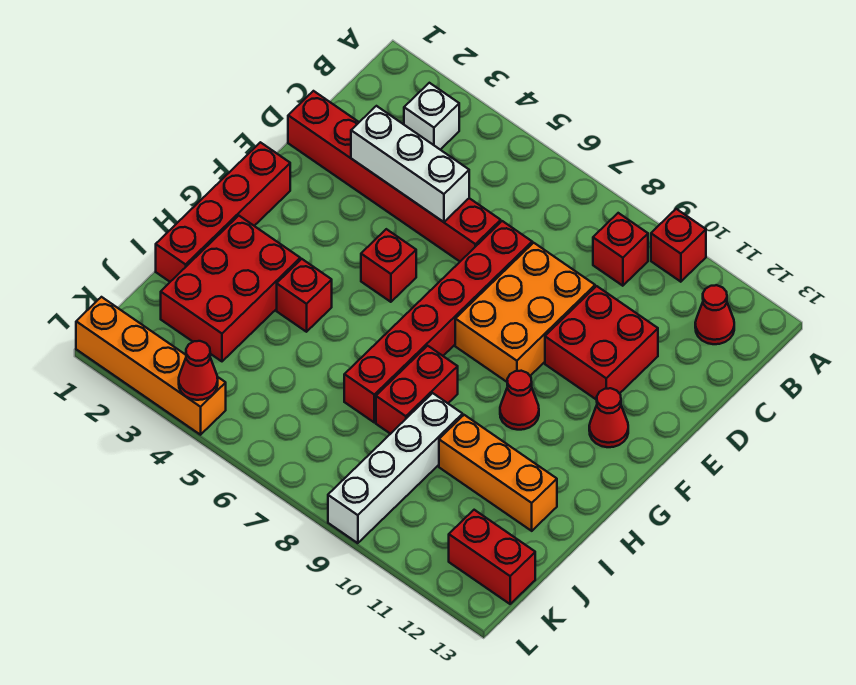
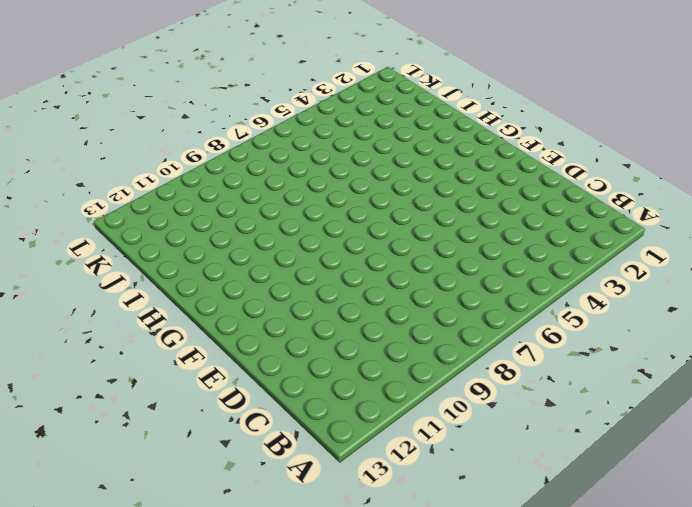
none -> red brick A10 level 1
none -> white brick B3 level 1
none -> red brick B9 level 1

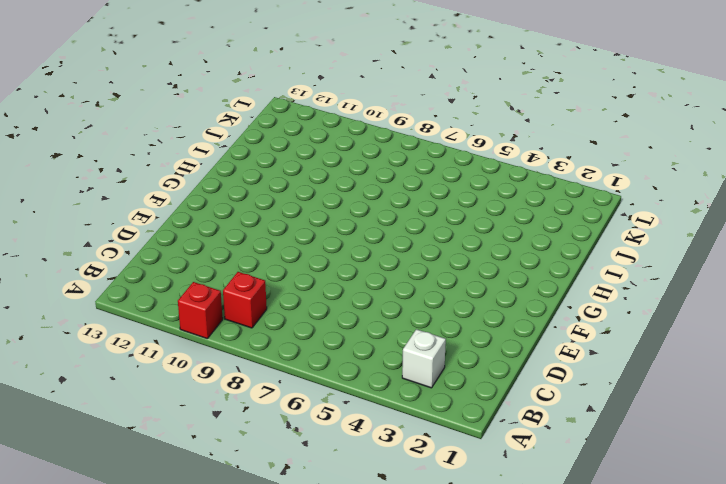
none -> red cone B12 level 1
none -> red brick D1:D6 level 1
none -> red brick D7:I7 level 1

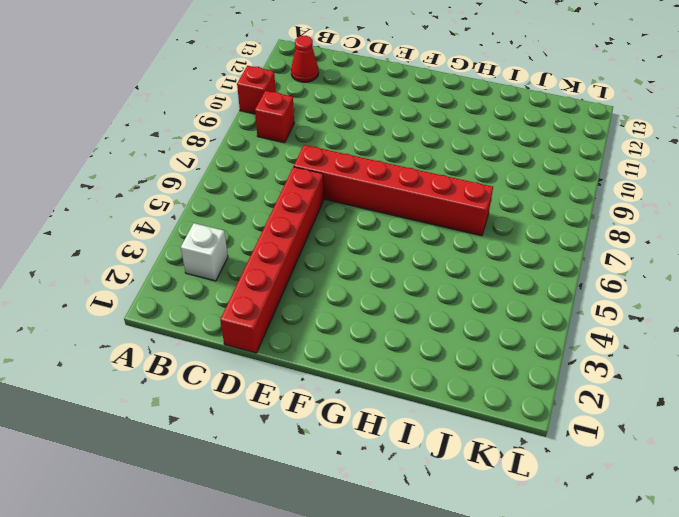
none -> orange brick D8:F9 level 1
none -> red brick D10:E11 level 1
none -> red brick F1:I1 level 1

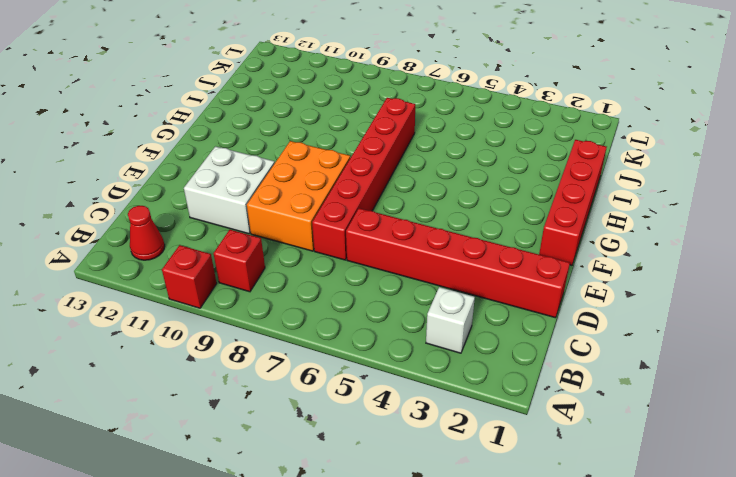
white brick D10:E11 level 1 -> red brick D10:E11 level 1
none -> red brick F5 level 1
none -> red cone F12 level 1
none -> red cone G10 level 1

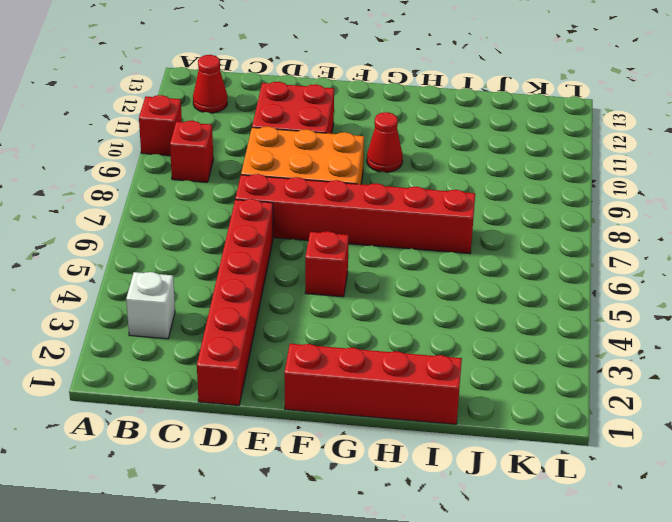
none -> red cone F12 level 1
none -> red brick H2:J3 level 1
none -> red brick H4 level 1

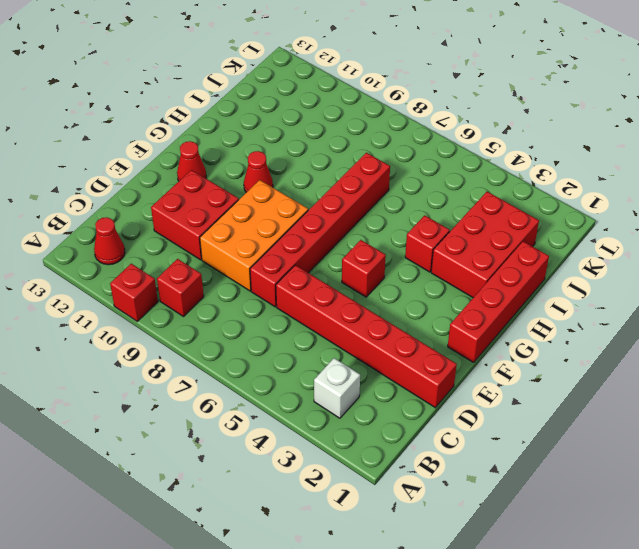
none -> red brick H8:I8 level 1
none -> white brick I9:L9 level 1
none -> orange brick I10:I12 level 1

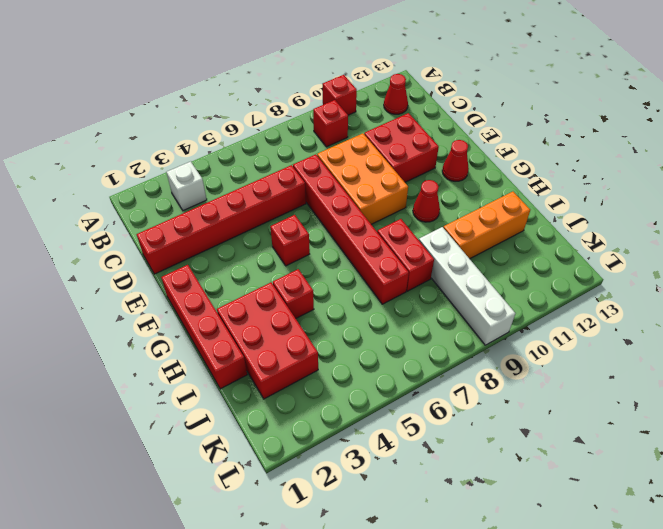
none -> red brick K12:K13 level 1
none -> orange brick L1:L4 level 1
none -> white brick D3:D5 level 2

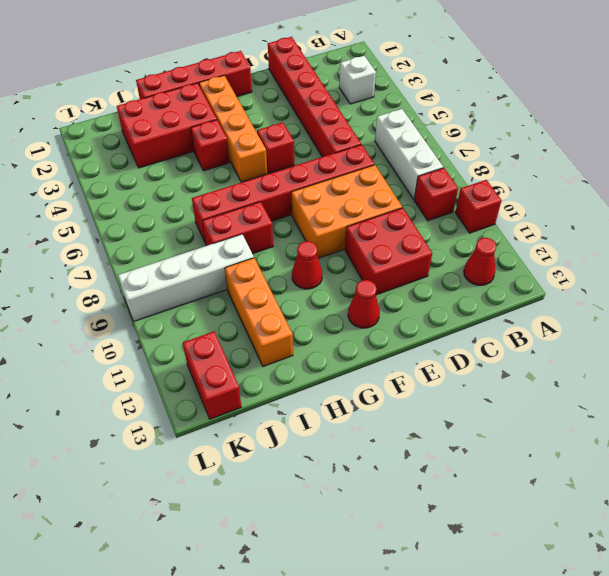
white brick B6:B8 level 1 -> white brick D3:D5 level 2
orange brick G2:G5 level 1 -> orange brick L1:L4 level 1
none -> red cone L4 level 2

